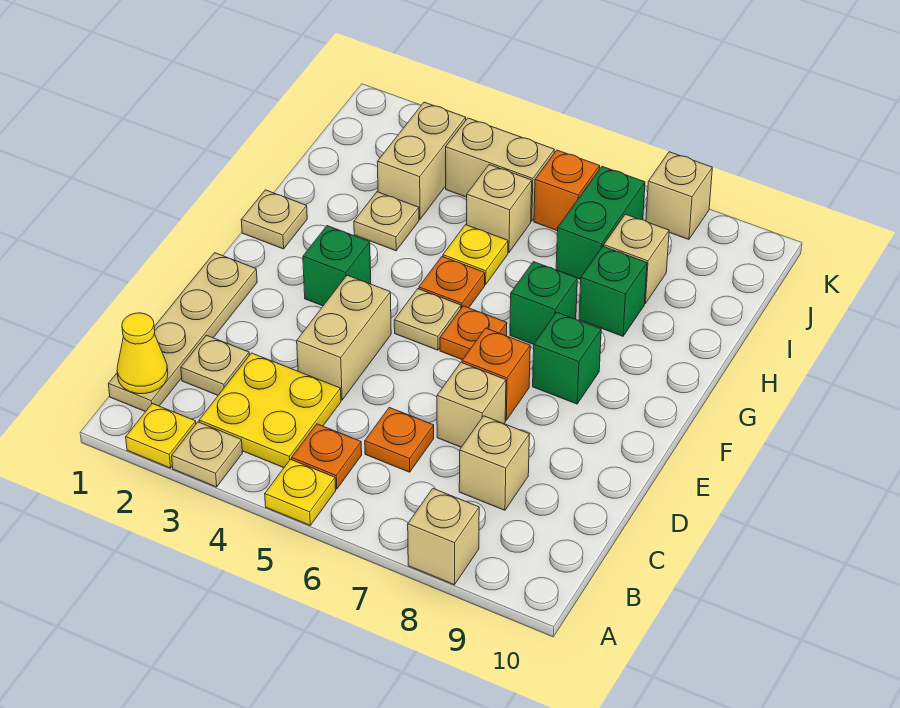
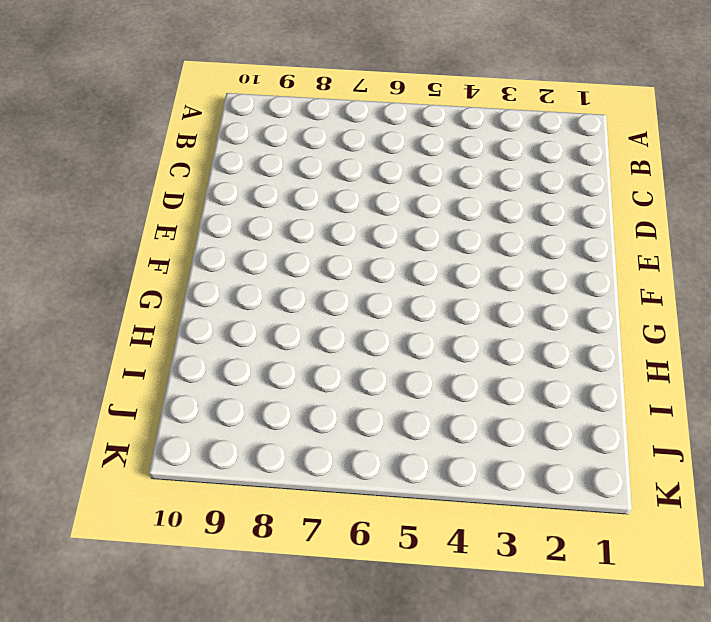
none -> yellow plate A2 level 1
none -> tan plate A3 level 1
none -> yellow plate A5 level 1
none -> tan brick A8 level 1

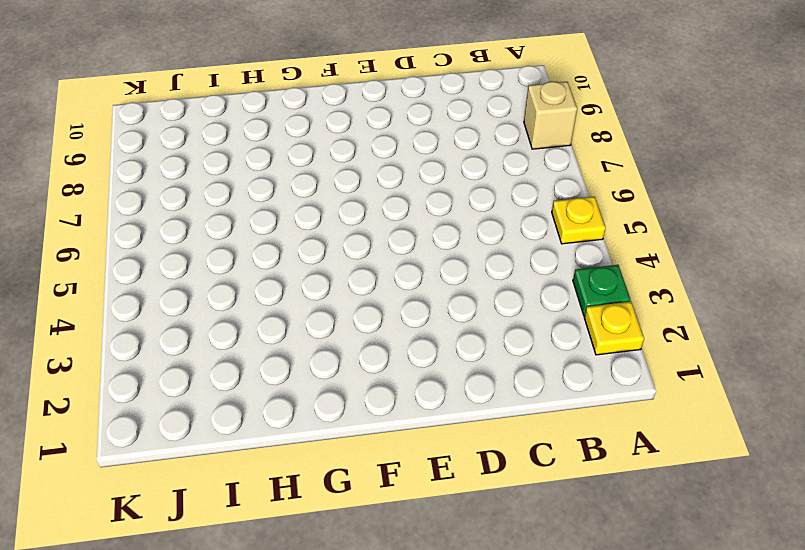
green plate A3 level 1 -> tan plate A3 level 1
none -> tan plate B1:E1 level 1
none -> yellow plate B3:C4 level 1
none -> orange plate B5 level 1
none -> tan plate C2 level 1

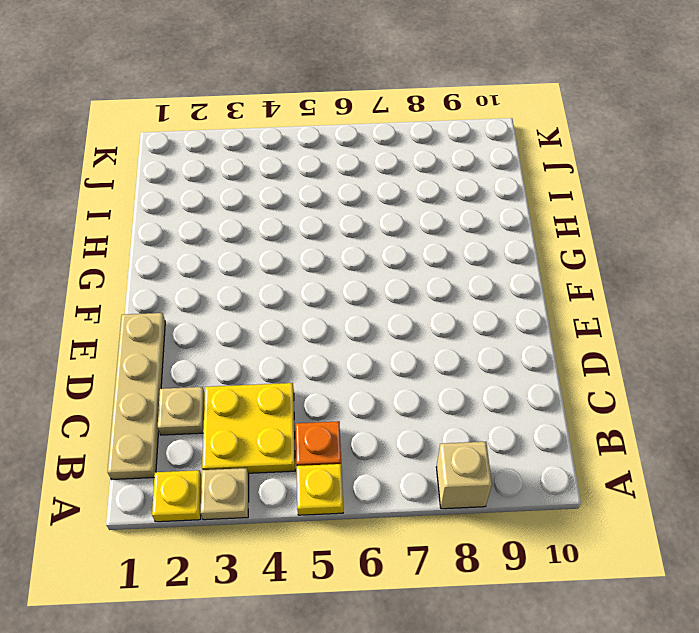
none -> orange plate C6 level 1
none -> tan brick C8 level 1
none -> tan brick D4:E4 level 1
none -> tan brick D7 level 1

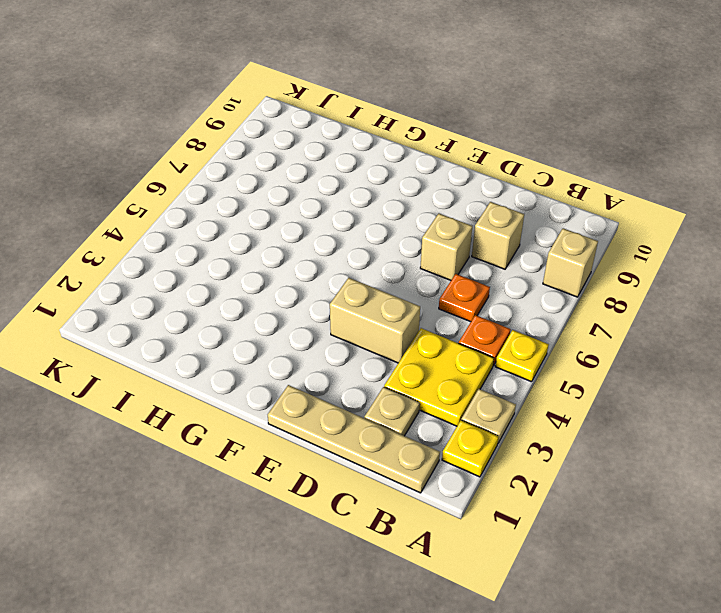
none -> orange brick E7 level 1
none -> green brick F3 level 1
none -> tan plate F5 level 1
none -> orange plate F6 level 1

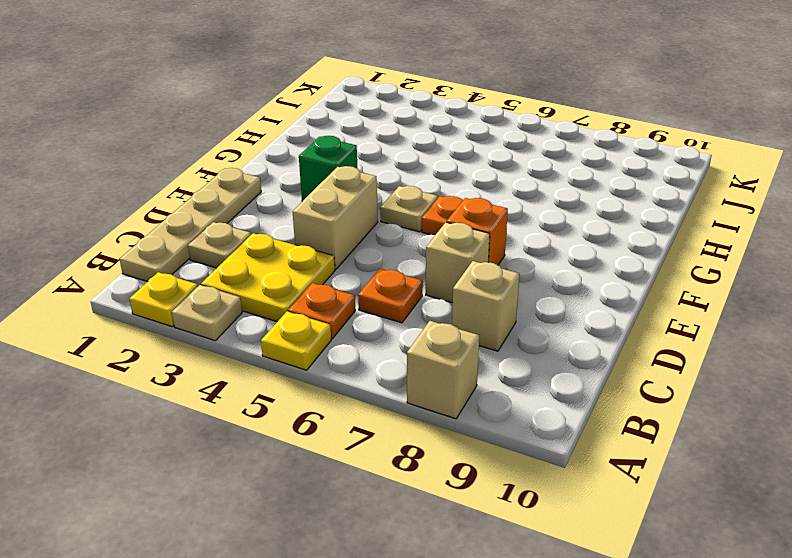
none -> green brick F8 level 1
none -> tan plate G1 level 1
none -> orange plate G5 level 1
none -> green brick G7 level 1

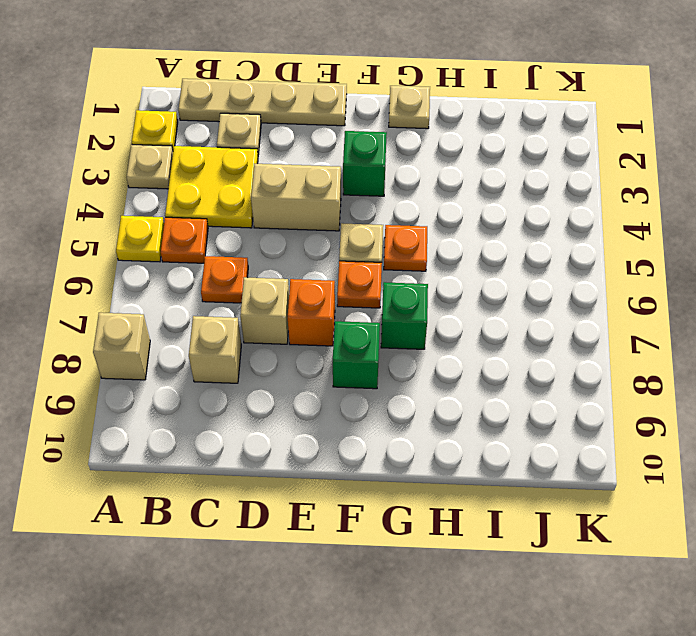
none -> tan plate H3 level 1
none -> yellow plate H5 level 1
none -> green brick H8 level 1
none -> tan brick I3:J3 level 1

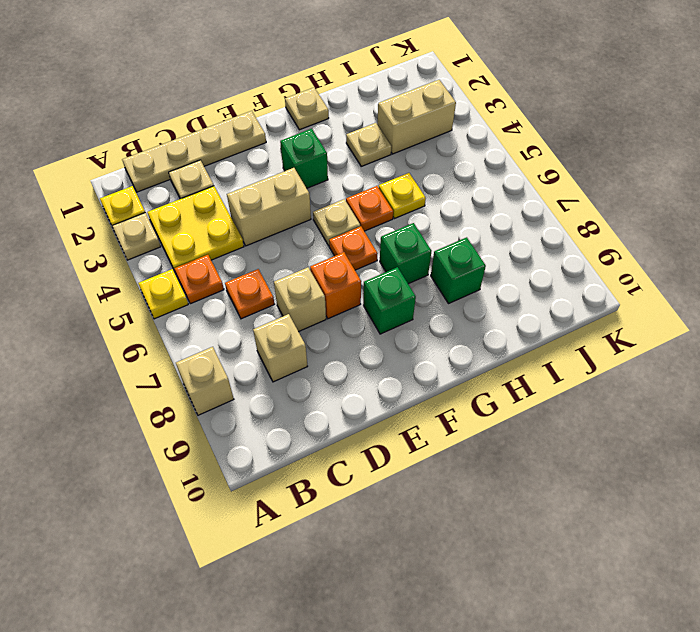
none -> tan brick I5 level 1
none -> green brick I7:J7 level 1
none -> tan brick I8 level 1
none -> tan brick J4:J5 level 1

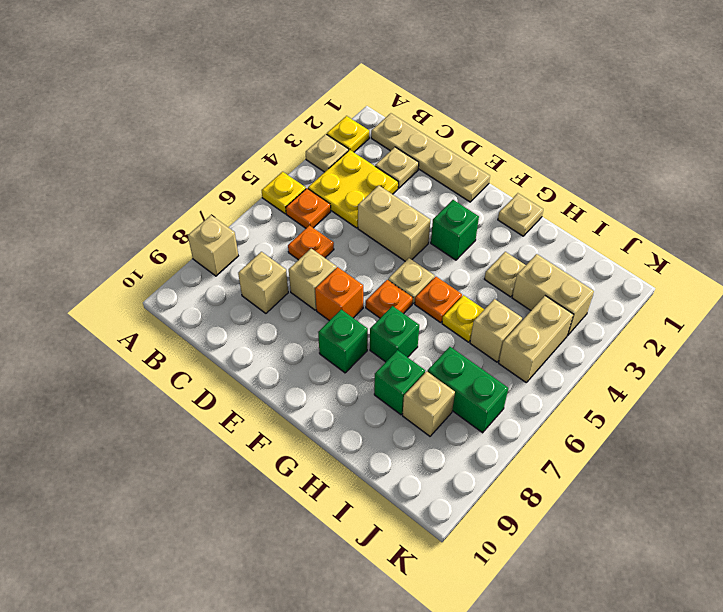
none -> orange brick J6 level 1
none -> tan brick K8 level 1
none -> yellow cone B1 level 2

